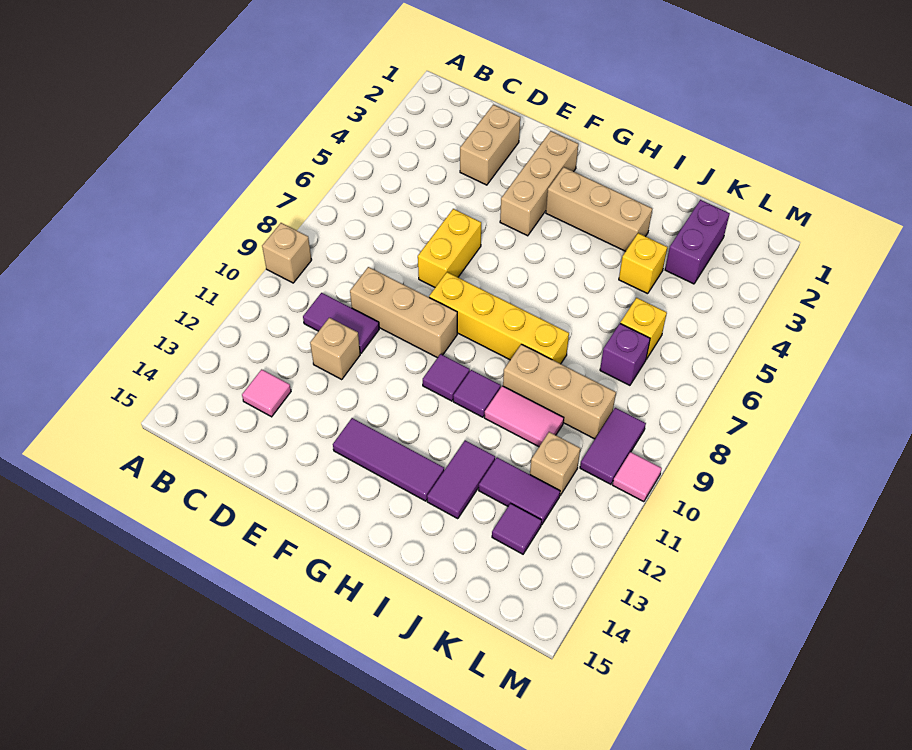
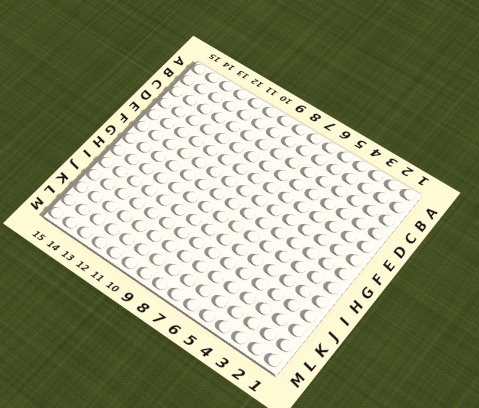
none -> tan brick A9 level 1
none -> purple tile C10:D10 level 1
none -> pink tile C13 level 1

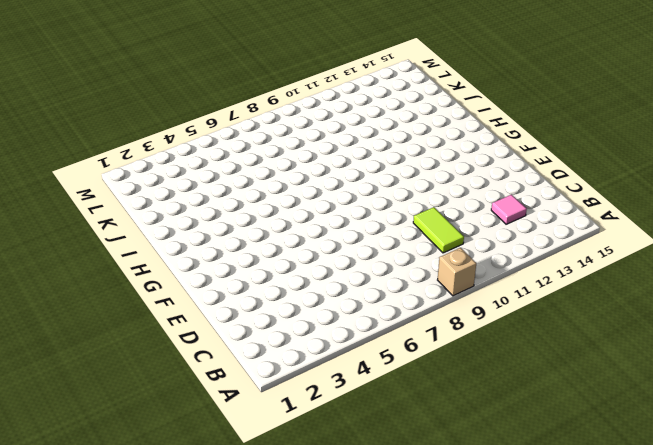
lime tile C10:D10 level 1 -> purple tile C10:D10 level 1
none -> tan brick D2:D3 level 1
none -> tan brick D9:F9 level 1
none -> tan brick D11 level 1

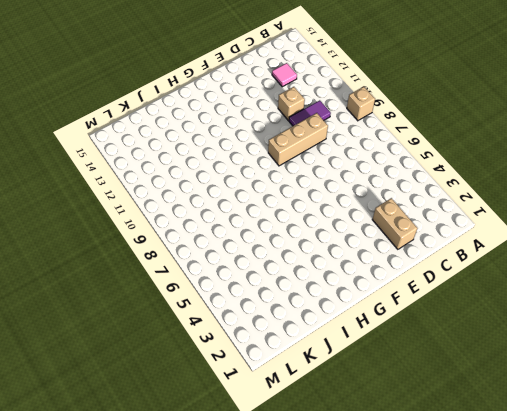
none -> yellow brick E6:E7 level 1
none -> tan brick F2:F4 level 1
none -> yellow brick F8:I8 level 1

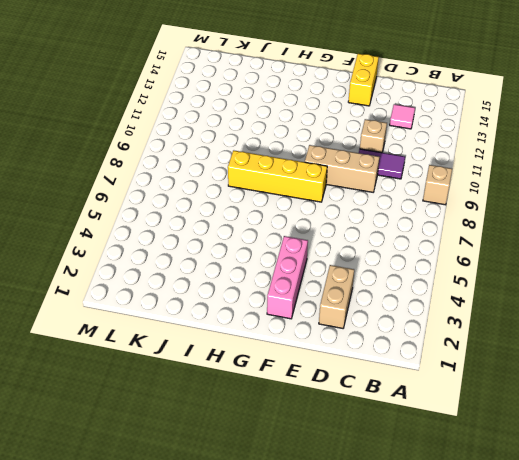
yellow brick E14:E15 level 1 -> yellow brick E6:E7 level 1
pink brick F2:F4 level 1 -> tan brick F2:F4 level 1
none -> purple tile F13:H13 level 1
none -> tan brick G3:I3 level 1
none -> purple tile G10 level 1

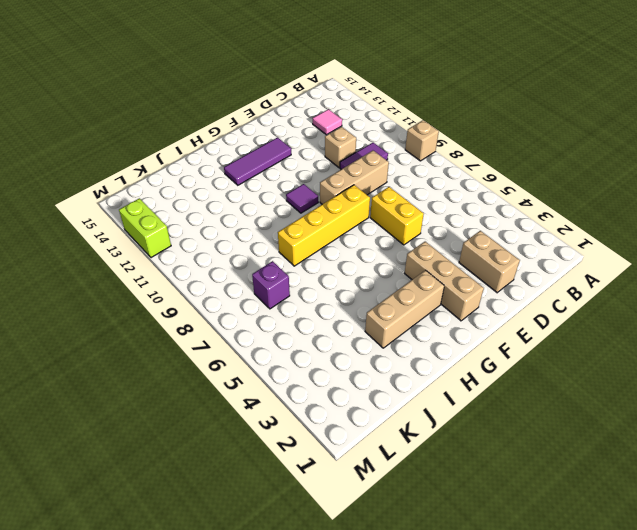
lime brick M12:M13 level 1 -> none
none -> purple tile H10 level 1
none -> tan brick I9:K9 level 1
none -> pink tile I10:J10 level 1

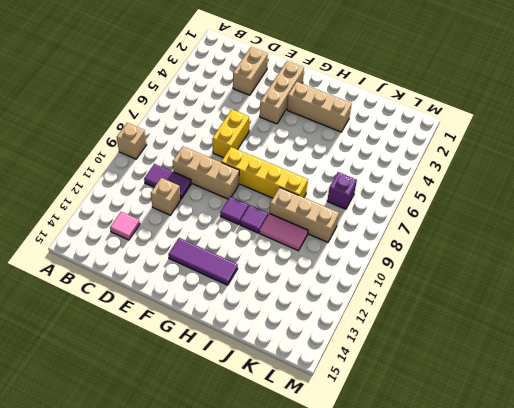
none -> purple tile I12:I13 level 1
none -> yellow brick J4 level 1
none -> purple tile J12:K12 level 1

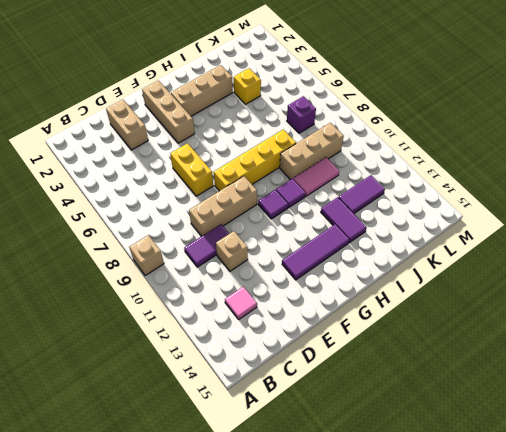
none -> purple brick K2:K3 level 1
none -> yellow brick K6 level 1
none -> tan brick K11 level 1

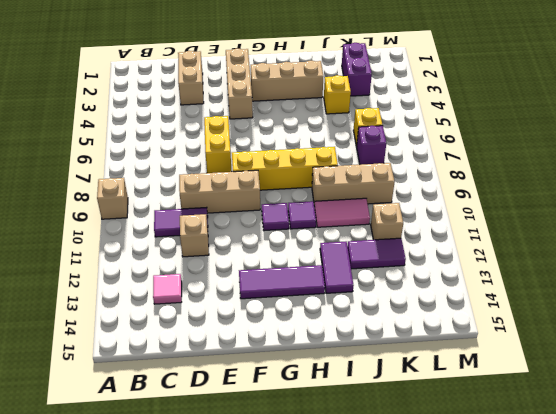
none -> purple tile K13 level 1
none -> purple tile L9:L10 level 1
none -> pink tile M10 level 1

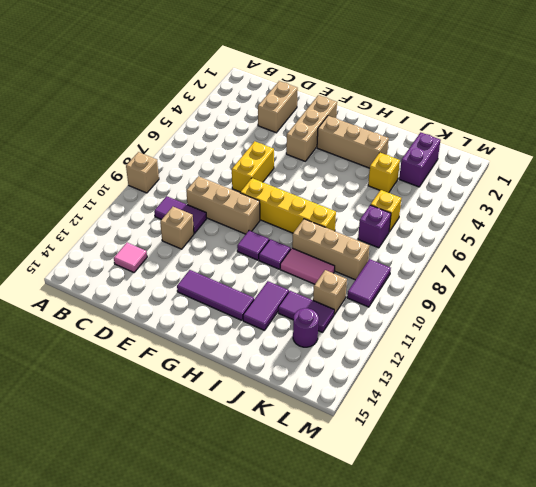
purple round brick K13 level 1 -> purple tile K13 level 1
none -> pink tile M10 level 1

